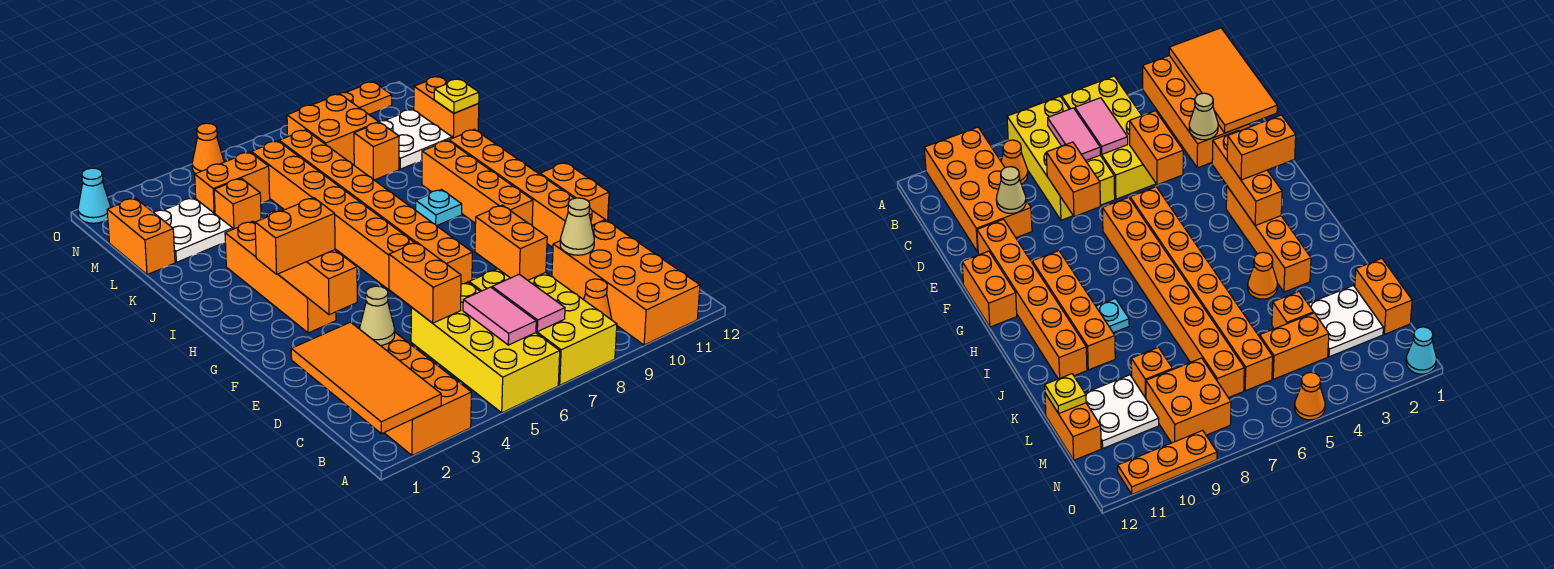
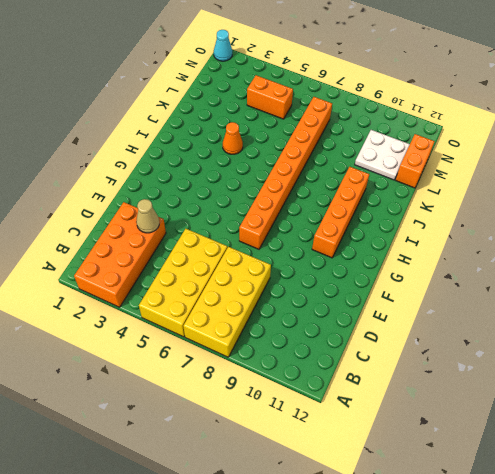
none -> orange brick A10:D11 level 1
none -> orange cone B9 level 1
none -> orange brick E11:J11 level 1
none -> orange brick F6:M6 level 1

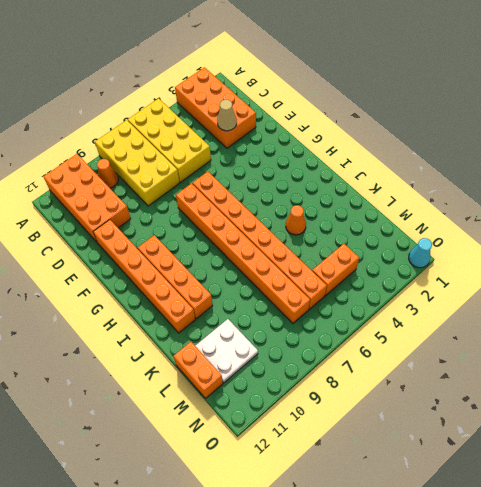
none -> orange brick F12:G12 level 1
none -> orange brick G3:J3 level 1
none -> cyan plate I9 level 1
none -> orange brick L1:M1 level 1

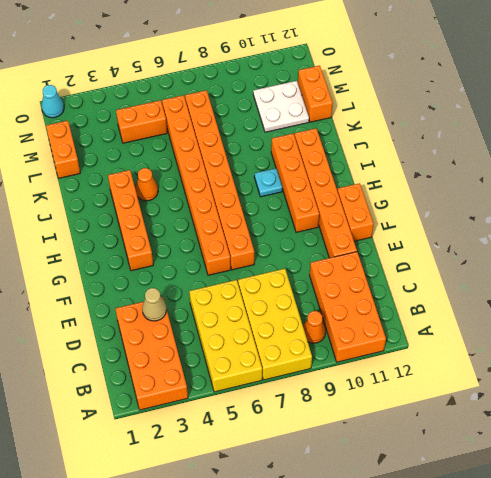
none -> white plate L2:M3 level 1
none -> orange brick L4 level 1
none -> orange brick L9 level 1
none -> orange brick M8:N9 level 1

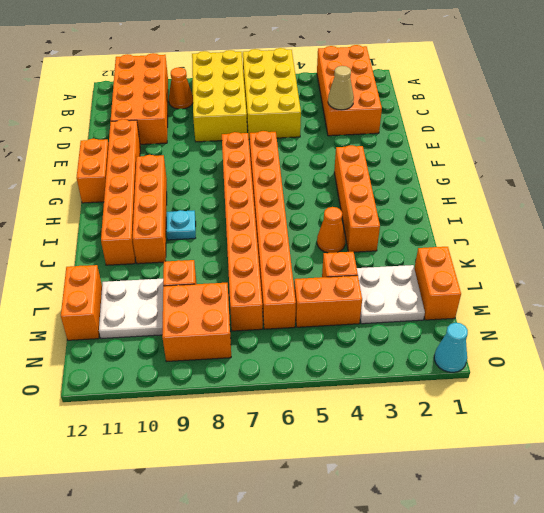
none -> orange cone O5 level 1
none -> orange plate O9:O11 level 1
none -> orange tile A1:D2 level 2
none -> pink tile B6:C6 level 2

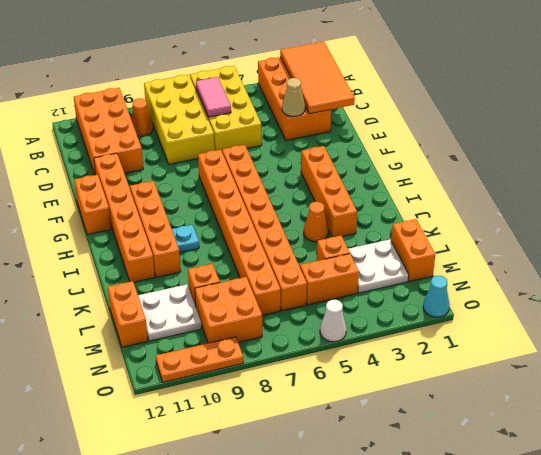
white cone O5 level 1 -> orange cone O5 level 1
none -> pink tile B7:C7 level 2
none -> orange brick D5:E5 level 2
none -> orange brick D8:E8 level 2
none -> tan cone D10 level 2

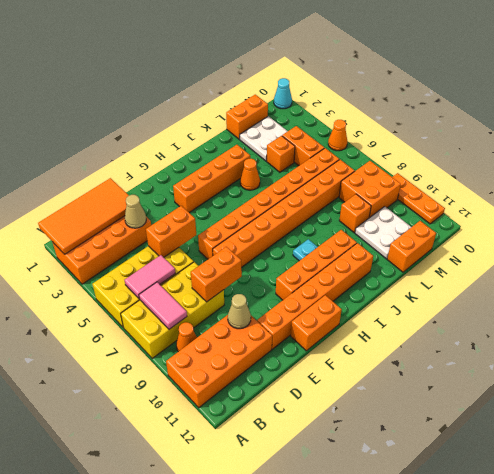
pink tile B7:B8 level 2 -> pink tile B7:C7 level 2
none -> orange brick F3:H3 level 2
none -> yellow plate L12 level 2
none -> orange brick G2:G3 level 3

